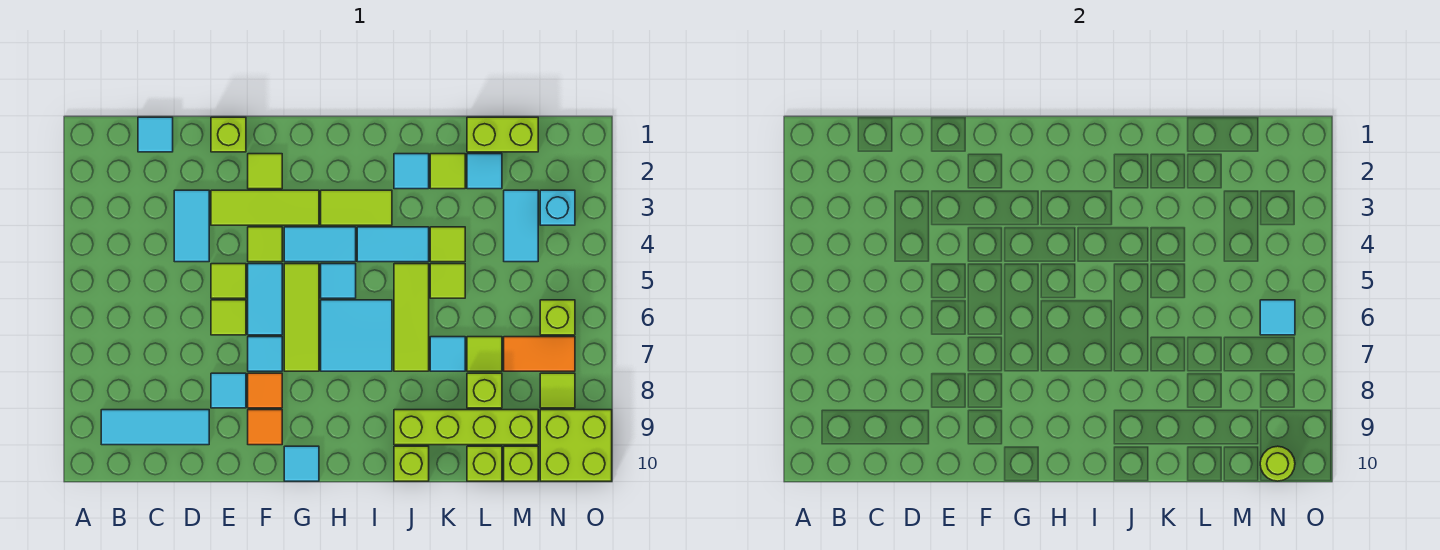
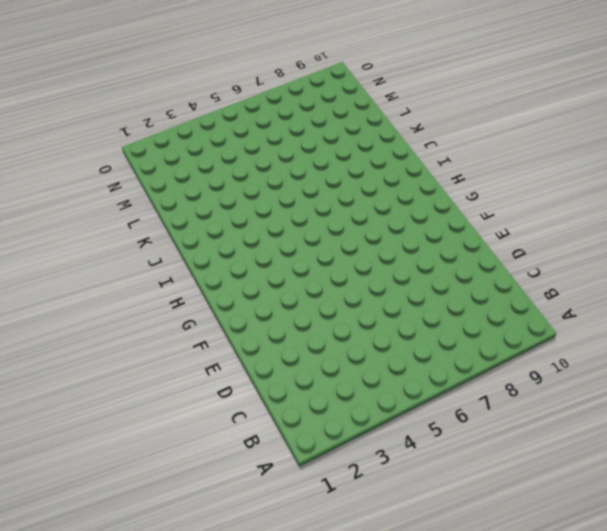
none -> cyan tile B9:D9 level 1
none -> cyan tile C1 level 1
none -> cyan tile D3:D4 level 1
none -> lime brick E1 level 1

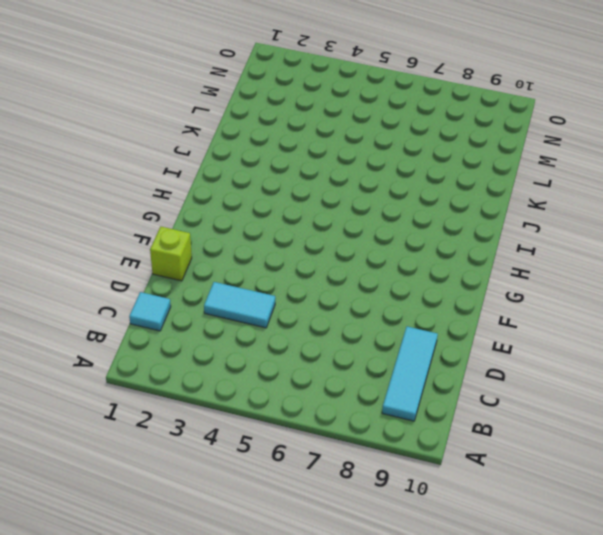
none -> lime tile E3:G3 level 1
none -> lime tile E5 level 1
none -> lime tile E6 level 1
none -> cyan tile E8 level 1

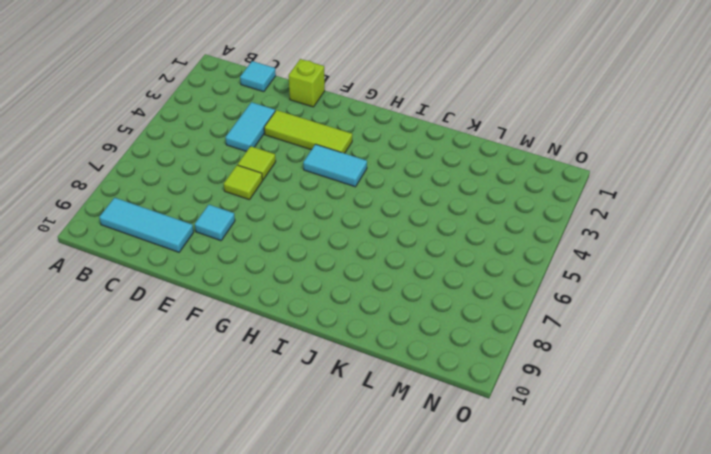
none -> lime tile F2 level 1
none -> lime tile F4 level 1
none -> cyan tile F5:F6 level 1
none -> cyan tile F7 level 1

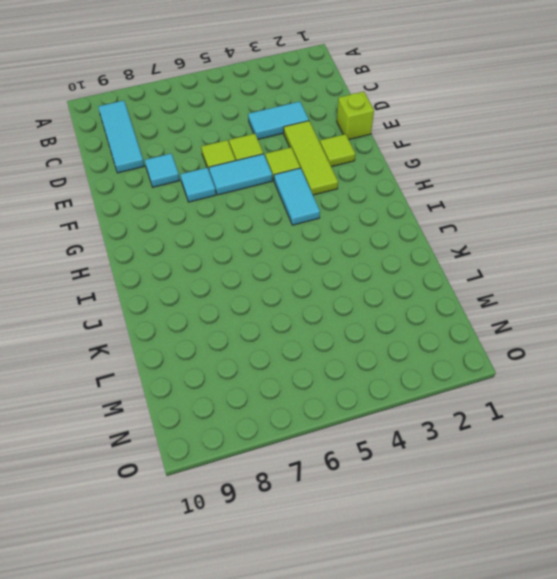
none -> cyan tile C1 level 1
none -> orange tile F8 level 1
none -> orange tile F9 level 1
none -> lime tile G5:G7 level 1

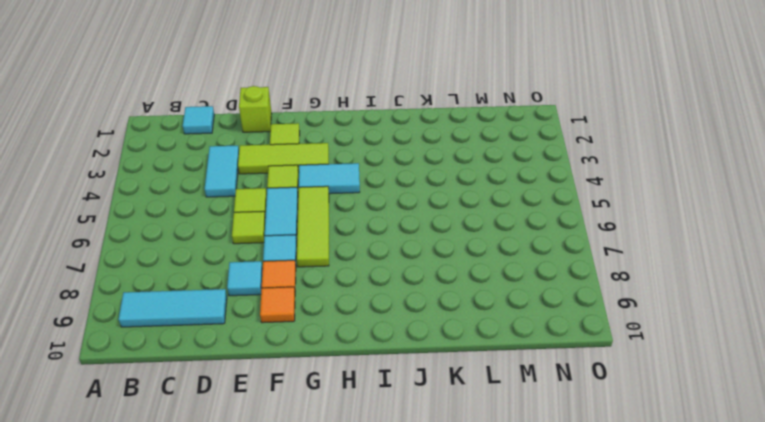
none -> cyan tile G10 level 1
none -> lime tile H3:I3 level 1
none -> cyan tile H5 level 1
none -> cyan tile H6:I7 level 1

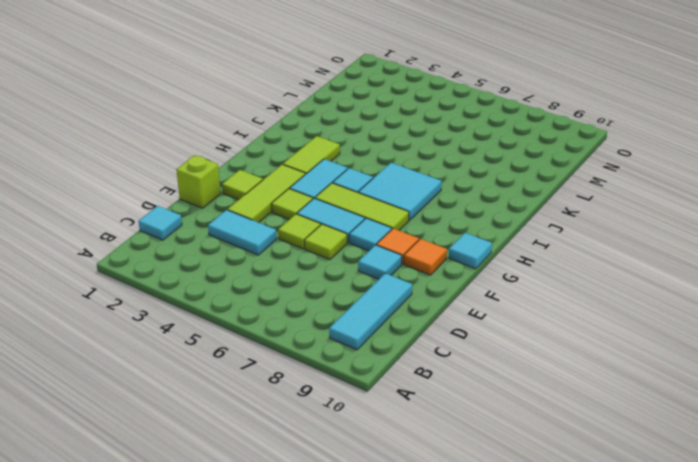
none -> cyan tile I4:J4 level 1
none -> cyan tile J2 level 1
none -> lime tile J5:J7 level 1
none -> lime brick J9:M9 level 1

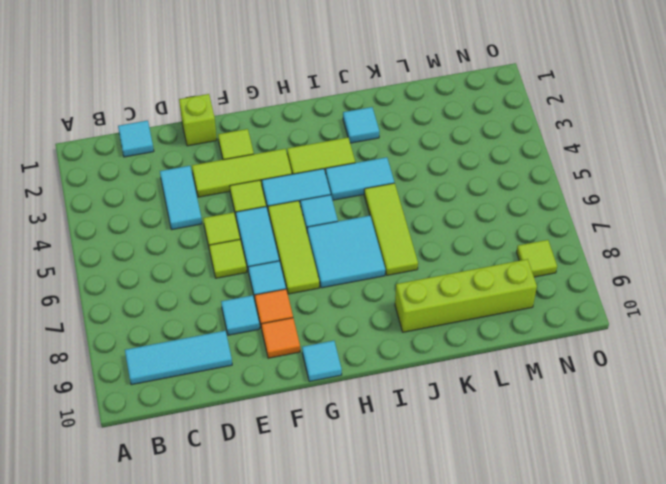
none -> lime brick J10 level 1
none -> lime tile K2 level 1
none -> lime tile K4 level 1
none -> lime tile K5 level 1

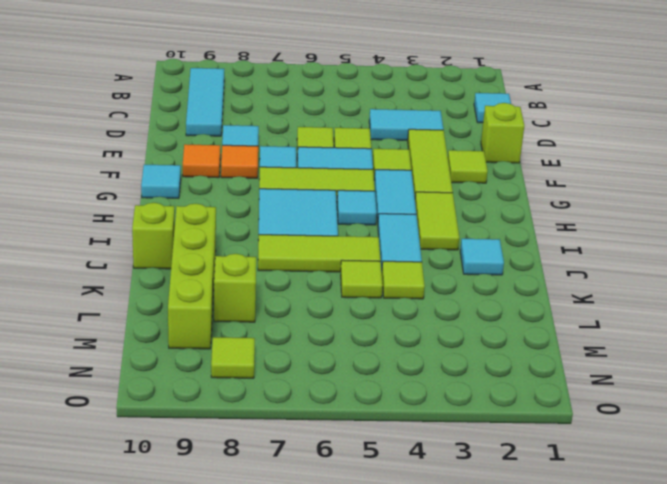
none -> lime tile K2 level 1
none -> cyan tile K7 level 1
none -> lime brick L1:M1 level 1
none -> cyan tile L2 level 1

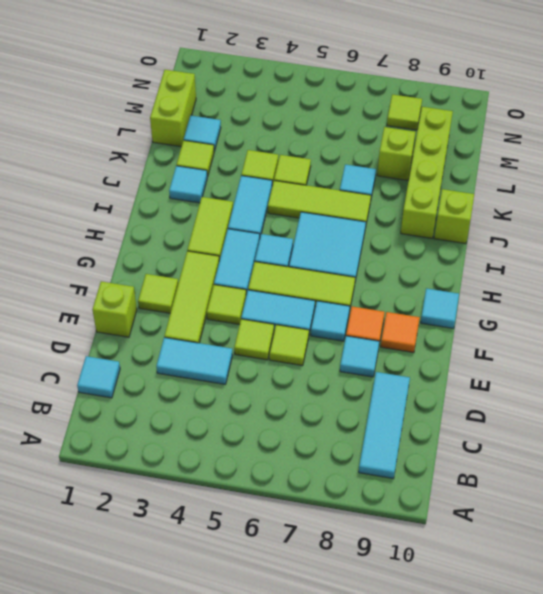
none -> lime tile L7 level 1
none -> lime brick L10 level 1
none -> cyan tile M3:M4 level 1
none -> orange tile M7:N7 level 1

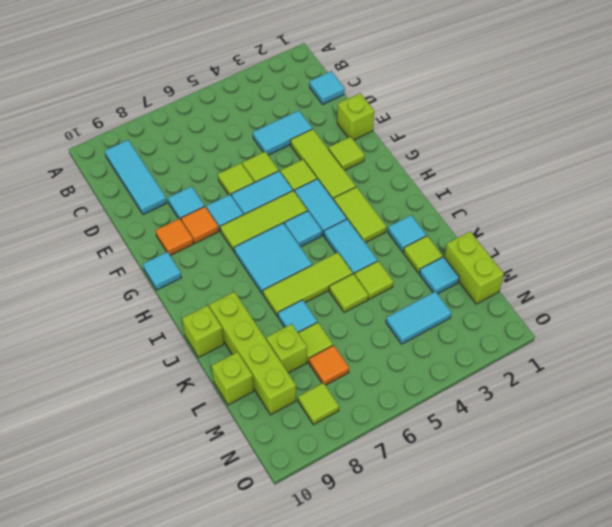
orange tile M7 level 1 -> orange tile M7:N7 level 1
none -> lime brick M10 level 1
none -> cyan brick N3 level 1
none -> lime brick N6 level 1
none -> lime brick N9:O10 level 1

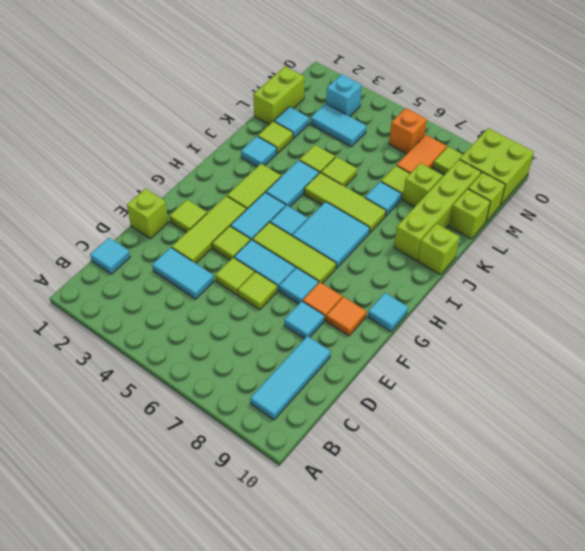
orange brick N6 level 1 -> lime brick N6 level 1
none -> cyan tile N6 level 2
none -> lime round brick N10 level 2

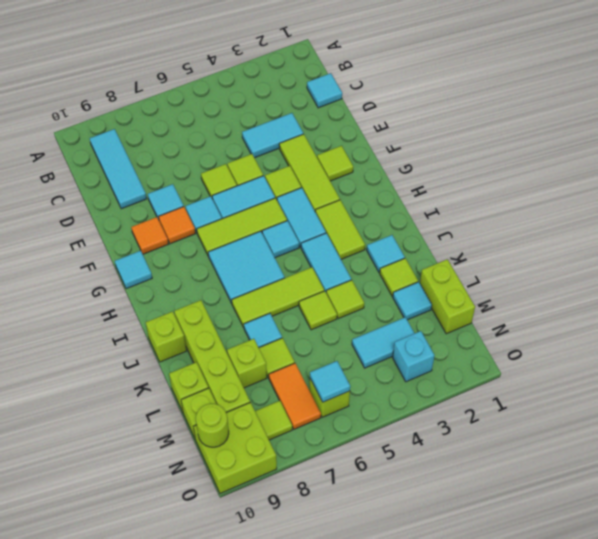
none -> lime brick E1 level 1

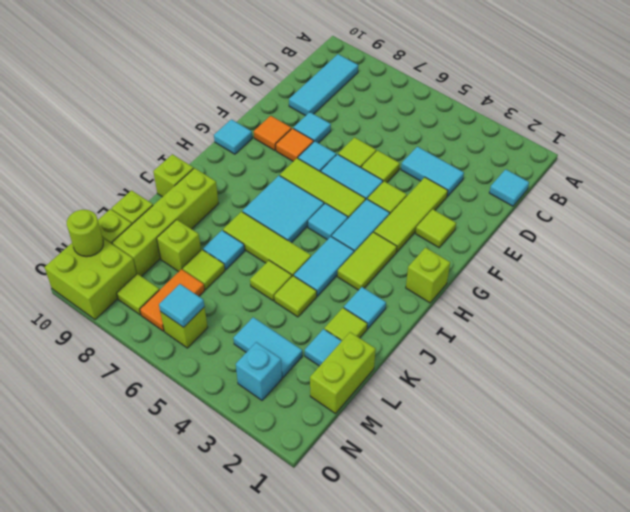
lime brick H1 level 1 -> lime brick E1 level 1

